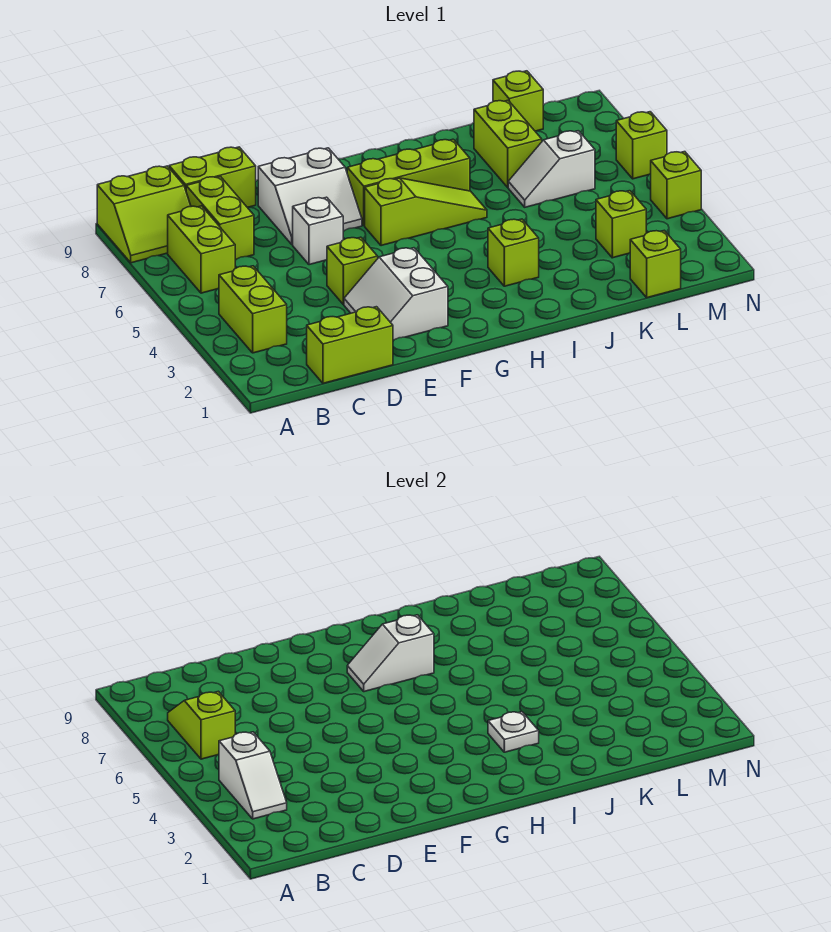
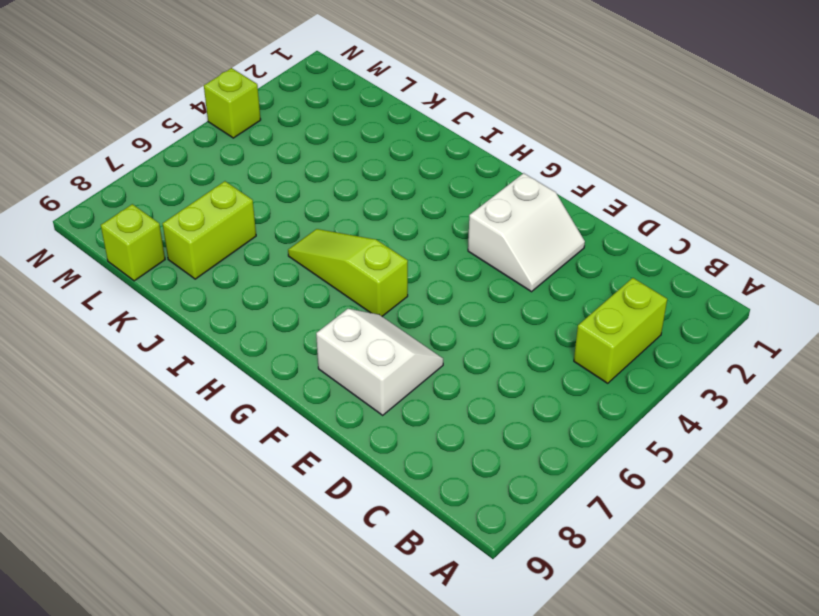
none -> lime slope A8:B9 level 1 top 9
none -> lime brick B6:B7 level 1
none -> lime brick C1:D1 level 1

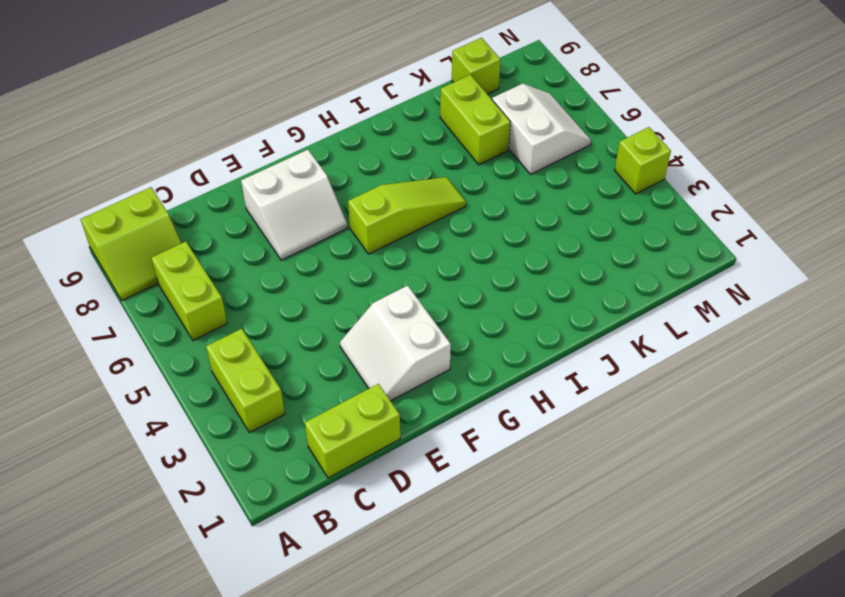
white slope L6:M7 level 1 top L -> white slope K6:L6 level 1 top L
none -> lime brick C7:C8 level 1
none -> lime brick C9:D9 level 1
none -> lime brick E4 level 1

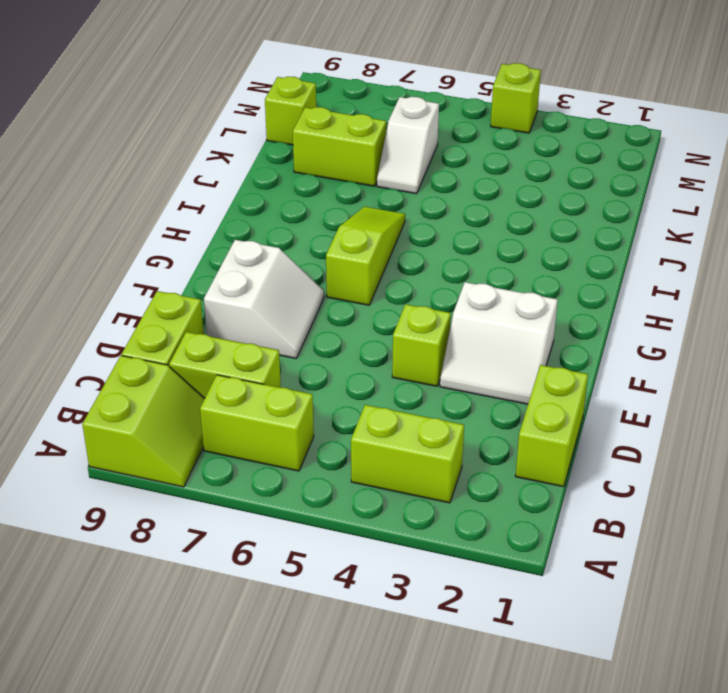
none -> white brick E6 level 1
none -> lime brick G7:I7 level 1
none -> lime brick I3 level 1

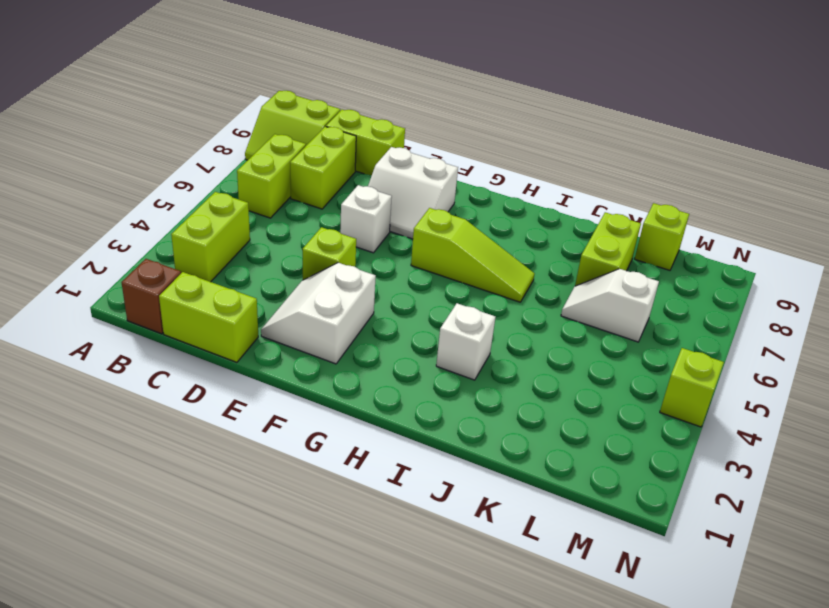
brown brick B1 level 1 -> none
white brick I3 level 1 -> lime brick I3 level 1
none -> lime brick G7:I7 level 1
none -> lime brick L1 level 1
none -> lime brick L3 level 1

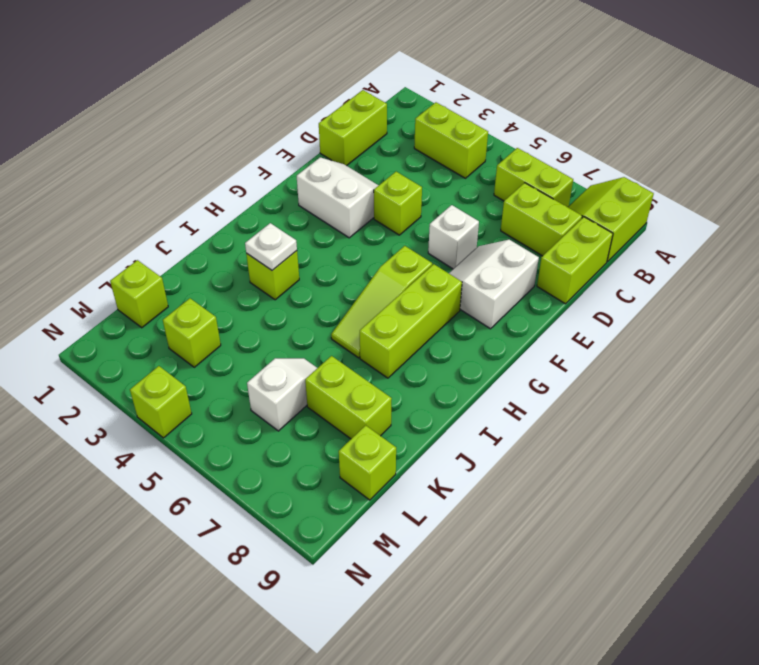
none -> lime brick N6 level 1
none -> white slope B3:B4 level 2 top 4
none -> lime slope B6:B7 level 2 top 6

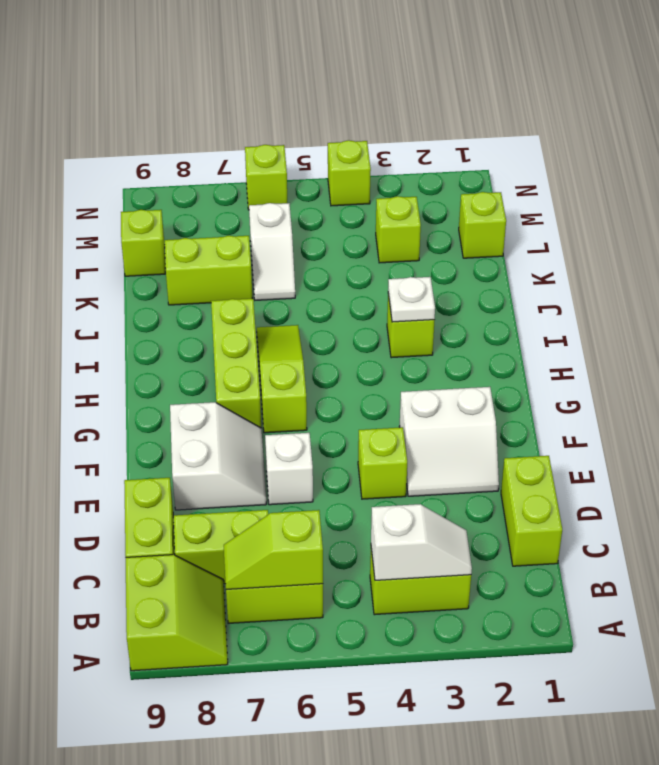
none -> white slope G7:H7 level 2 top H

